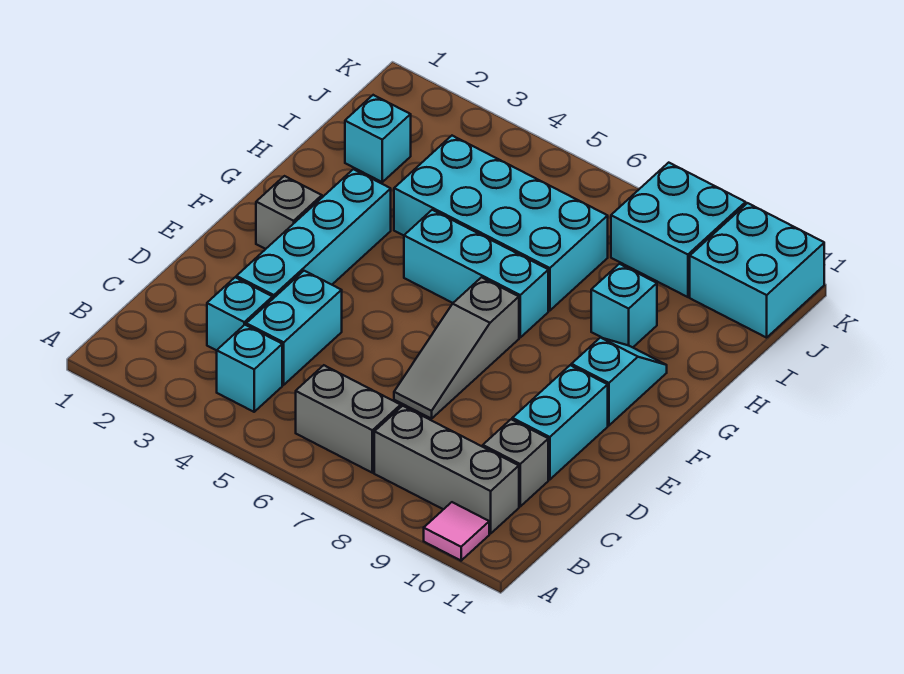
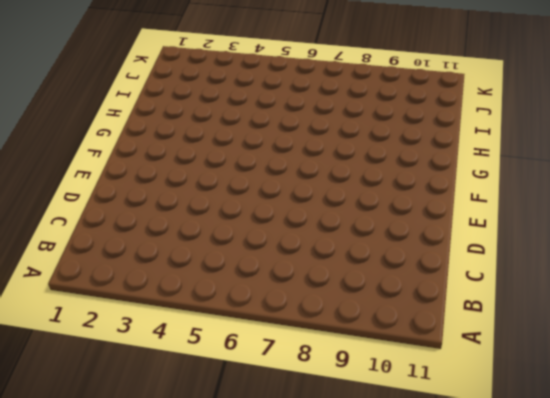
none -> pink tile A10 level 1
none -> cyan brick B4 level 1
none -> grey brick B6:B7 level 1

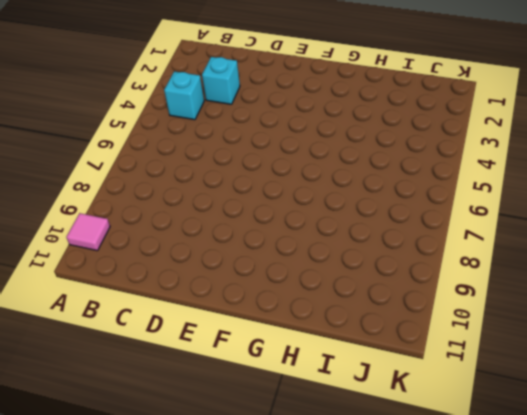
none -> grey brick B6:B7 level 1
none -> grey brick B8:B10 level 1
none -> cyan brick C4:D4 level 1

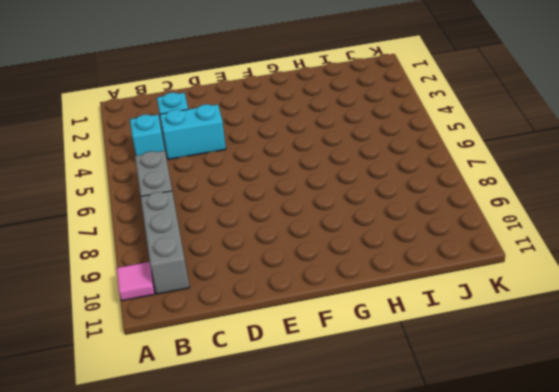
none -> grey brick C10 level 1
none -> cyan brick D3:G3 level 1
none -> grey slope D7:F7 level 1 top F

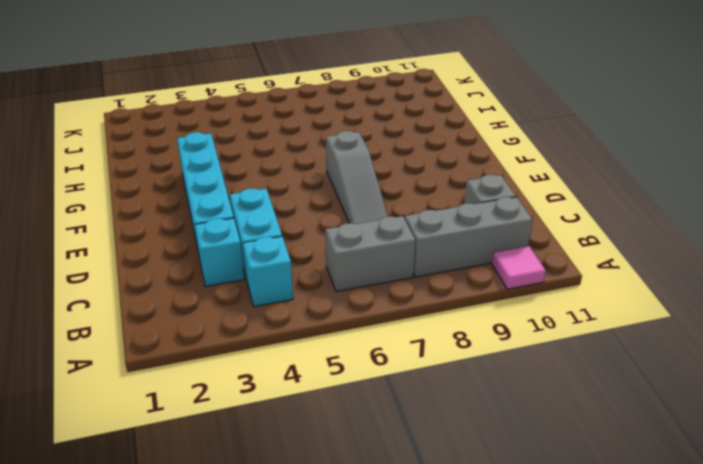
none -> cyan brick D10:E10 level 1
none -> grey brick F2 level 1
none -> cyan slope F10:G10 level 1 top F

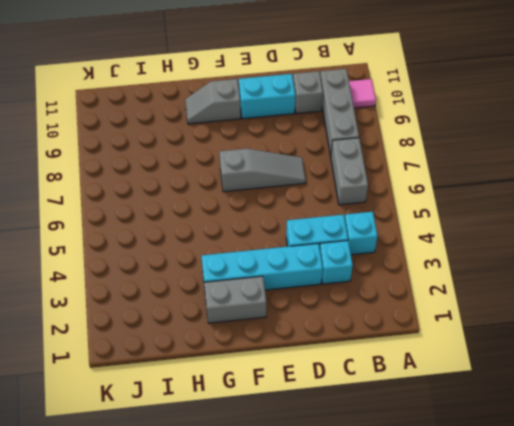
grey brick F2:G2 level 1 -> grey brick F2 level 1
grey slope F10:G10 level 1 top F -> cyan slope F10:G10 level 1 top F
none -> cyan brick G5:G7 level 1
none -> cyan brick H4:I7 level 1
none -> cyan brick H9 level 1

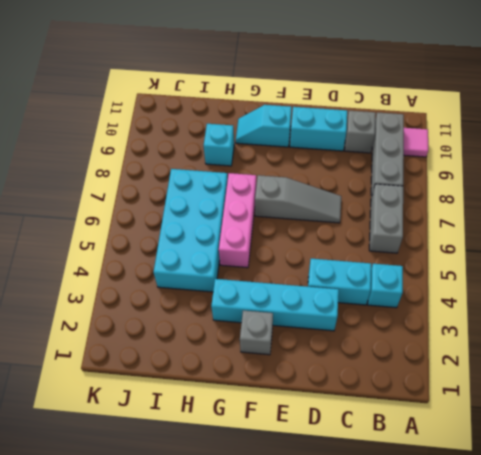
pink brick G5:G7 level 1 -> cyan brick G5:G7 level 1
none -> cyan brick C3 level 1
none -> cyan brick I2 level 1
none -> cyan brick J8:K9 level 1

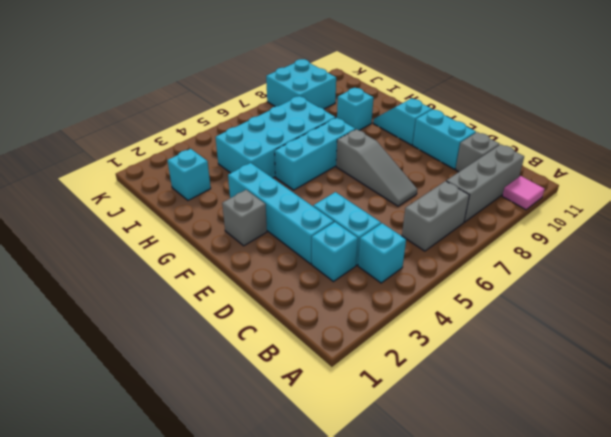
none -> cyan brick J10:K11 level 1

